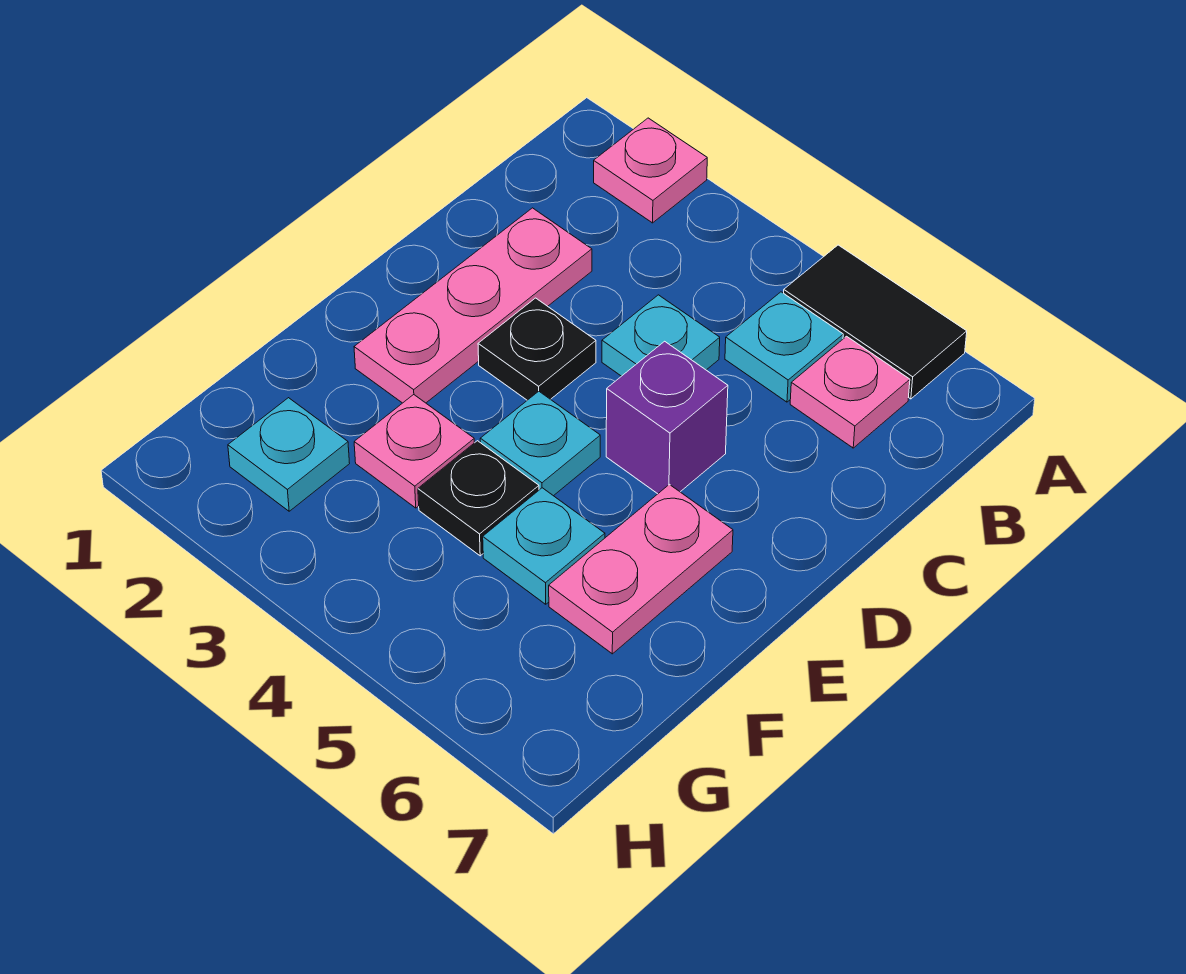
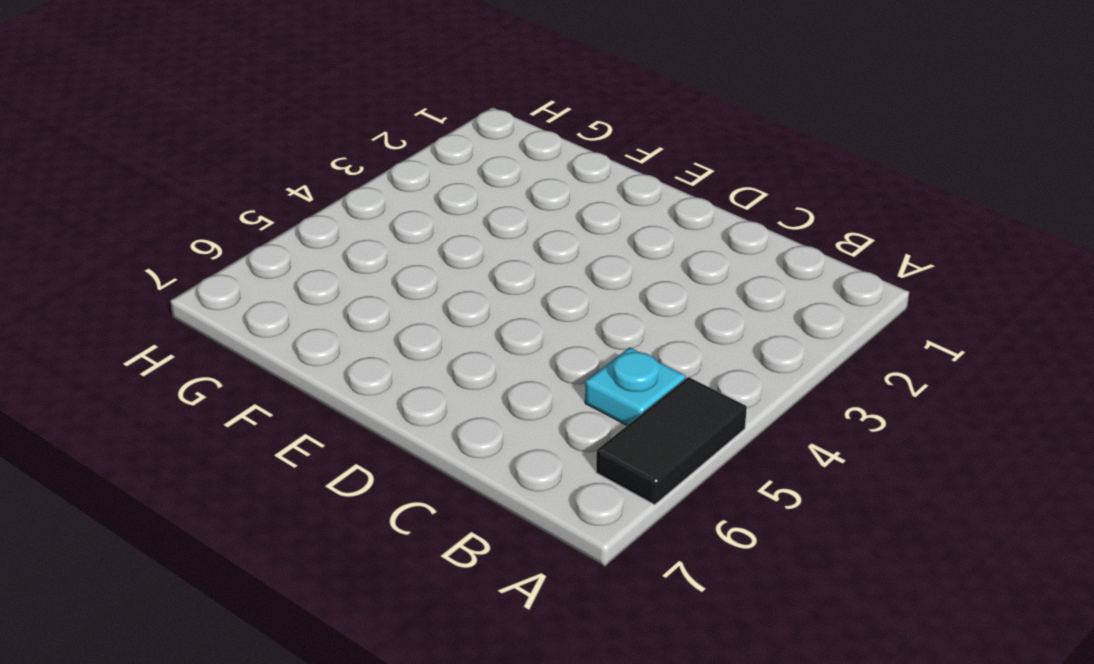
none -> pink plate A2 level 1
none -> pink plate B6 level 1
none -> pink plate C2:E2 level 1

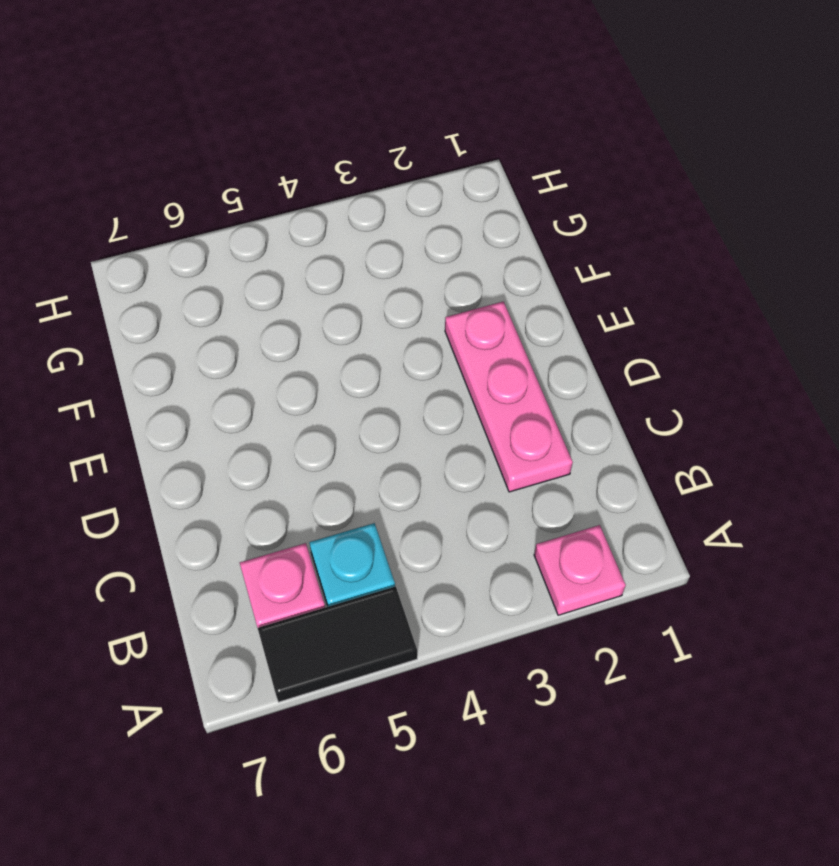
none -> cyan plate C4 level 1
none -> black plate D3 level 1
none -> purple brick D5 level 1

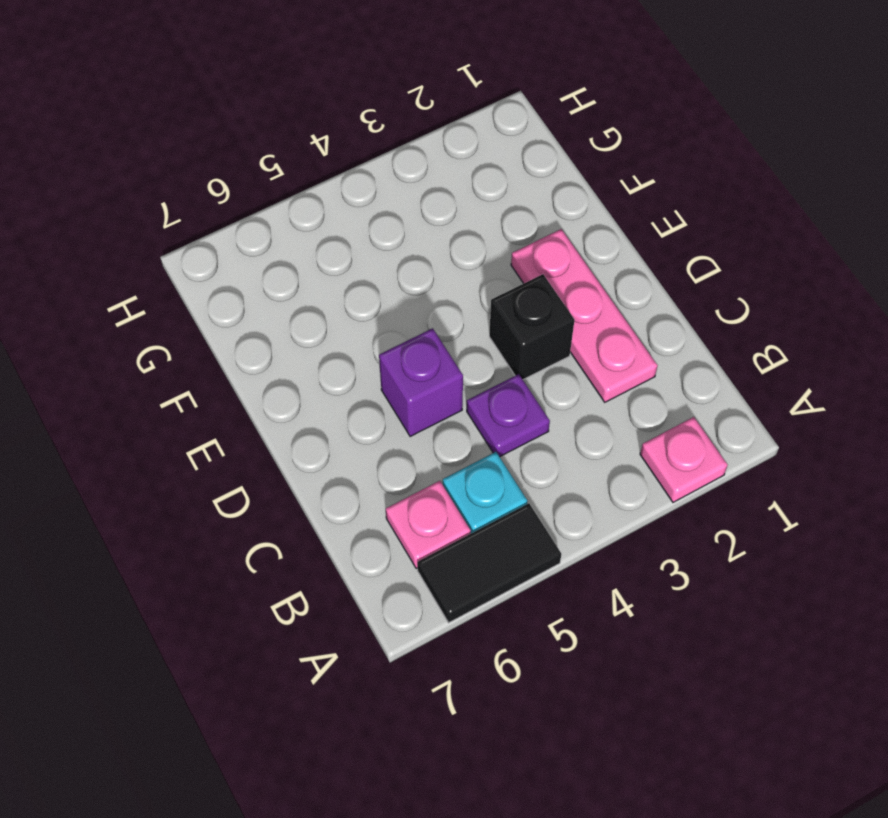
purple plate C4 level 1 -> cyan plate C4 level 1
black brick D3 level 1 -> black plate D3 level 1
none -> cyan plate E4 level 1
none -> pink plate E6:F6 level 1
none -> pink plate F3 level 1

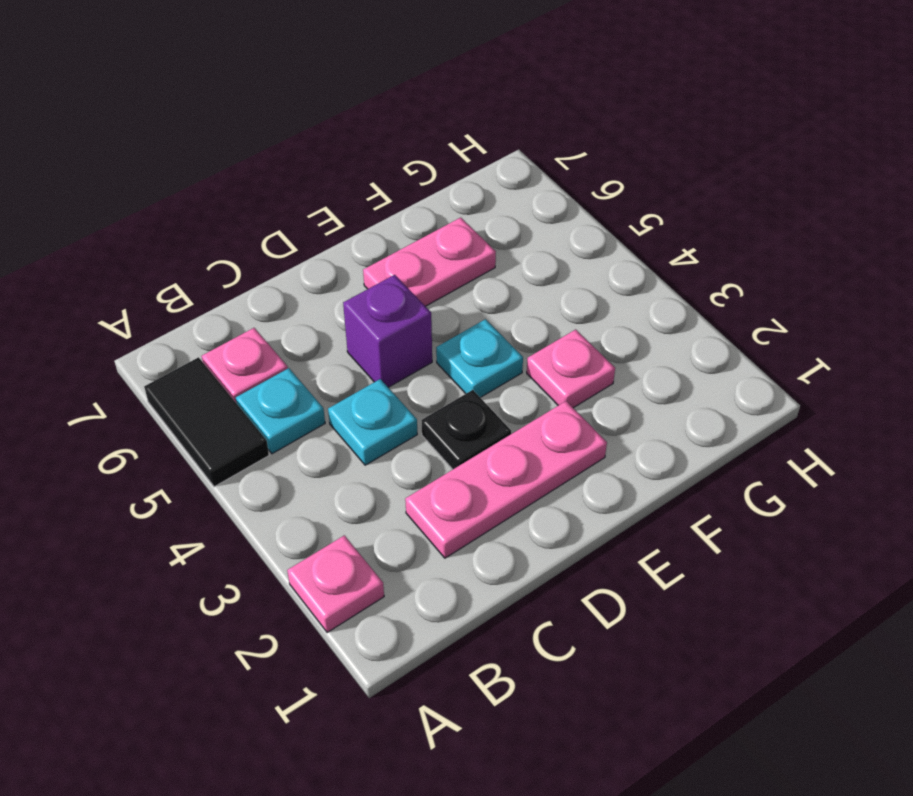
none -> black plate F4 level 1
none -> cyan plate F5 level 1
none -> cyan plate G2 level 1

